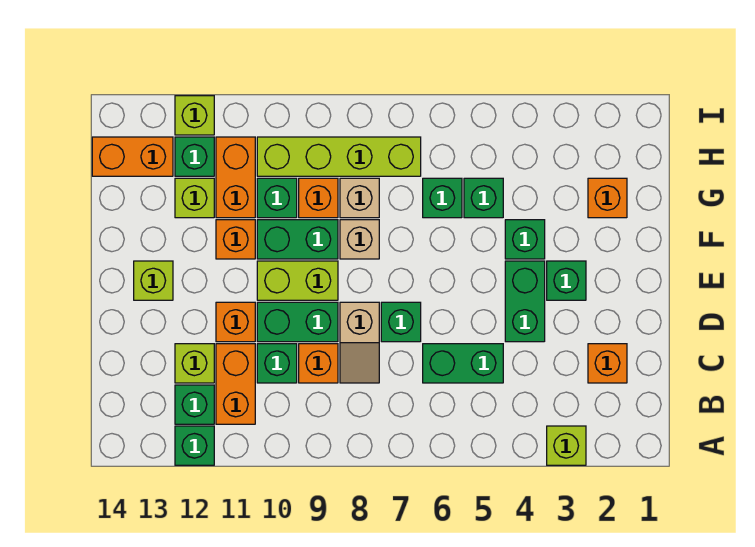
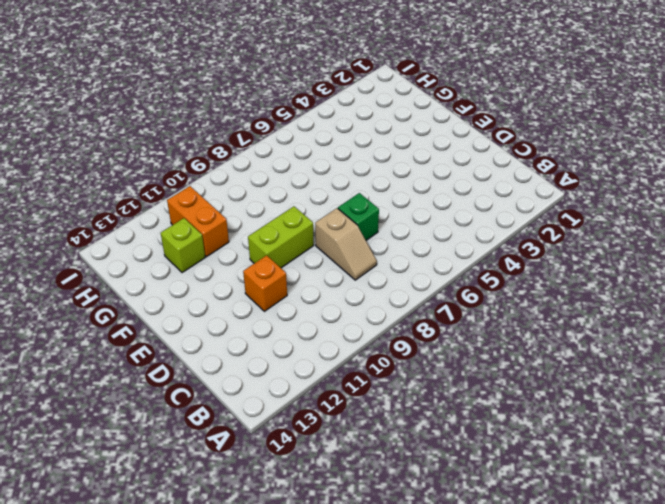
none -> lime brick A3 level 1
none -> green brick A12 level 1
none -> orange brick B11:C11 level 1
none -> green brick B12 level 1

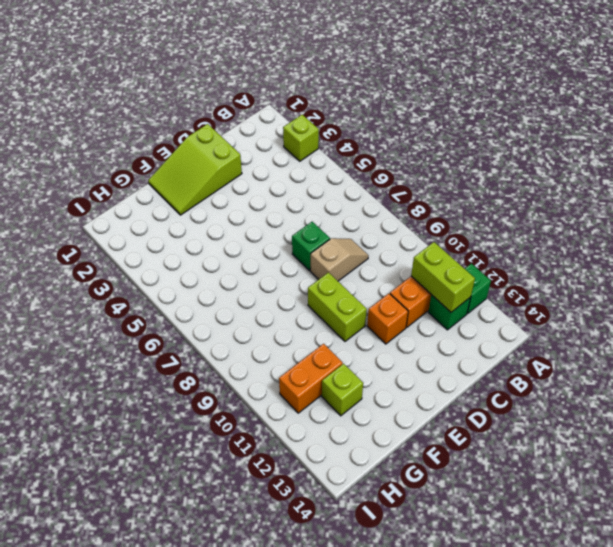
lime brick B11:B12 level 2 -> none
lime slope D1:F2 level 1 top D -> none
none -> orange brick C2 level 1
none -> green brick C5:C6 level 1
none -> orange brick C9 level 1
none -> green brick C10 level 1

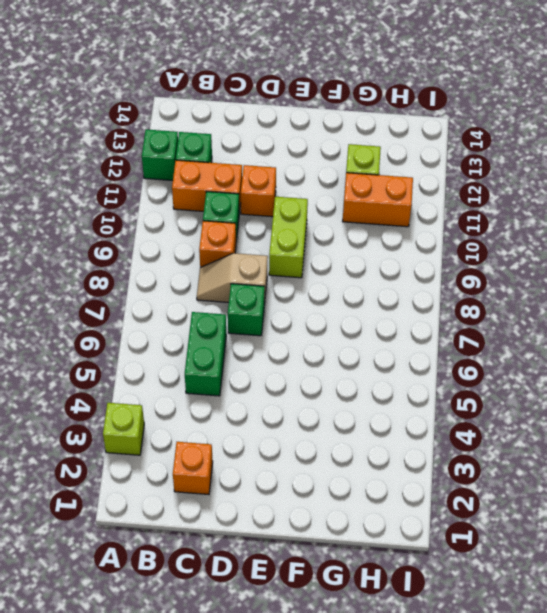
none -> lime brick C12 level 1
none -> green brick D4:E4 level 1
none -> green brick D9:D10 level 1
none -> green brick E3 level 1

